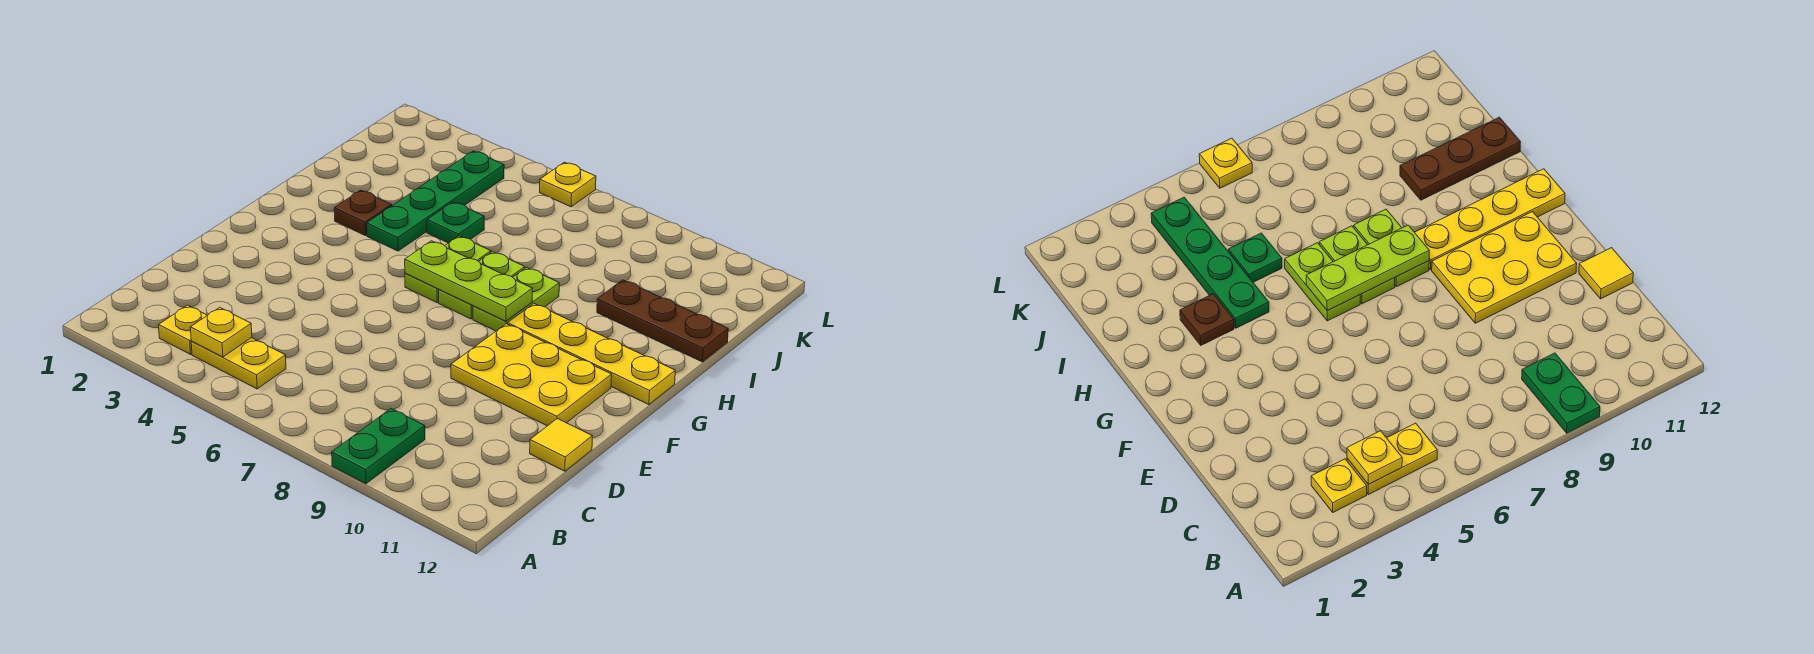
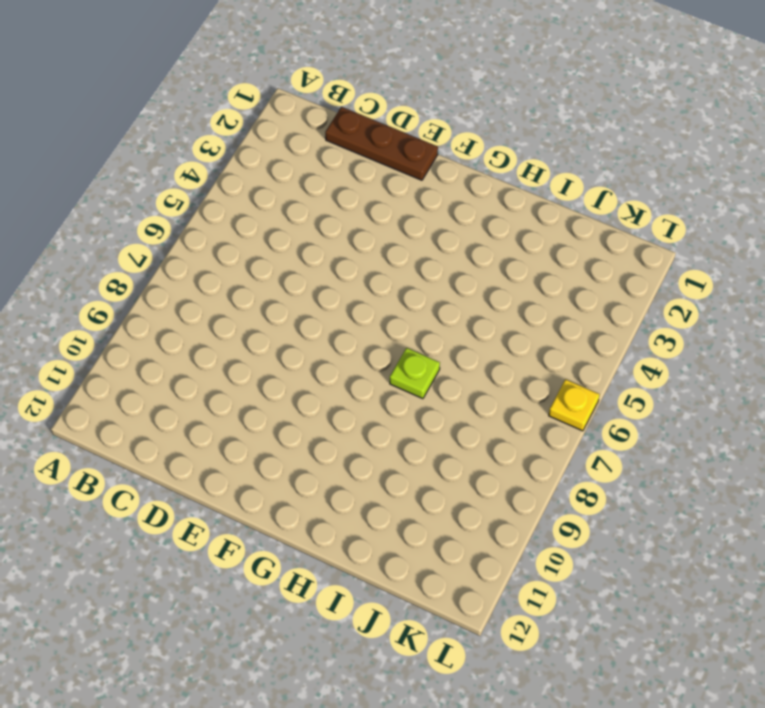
brown plate C1:E1 level 1 -> brown plate I10:I12 level 1
lime plate H7 level 1 -> lime plate G7:H7 level 1
none -> green plate A9:B9 level 1
none -> yellow plate B3 level 1
none -> yellow plate B4:B5 level 1

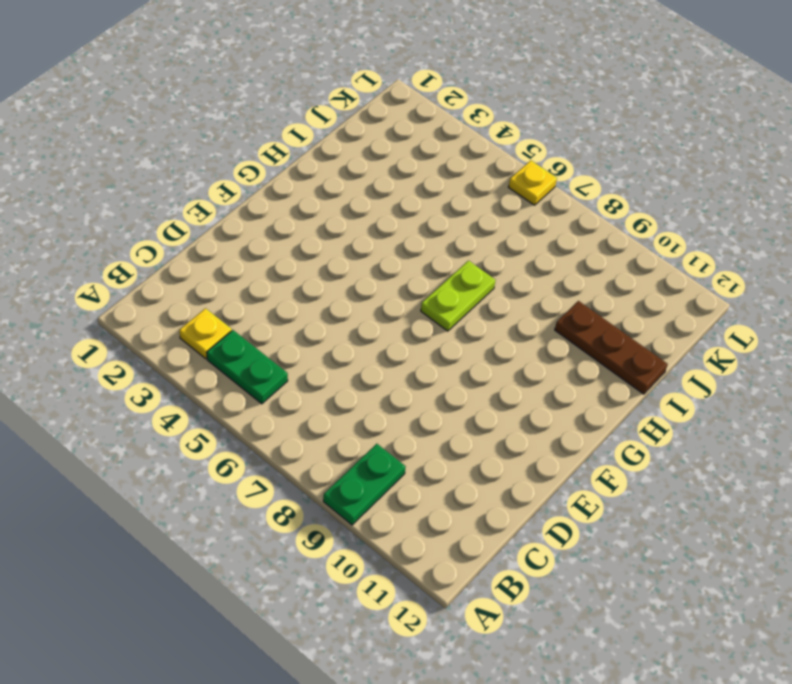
green plate B4:B5 level 1 -> yellow plate B4:B5 level 1
none -> yellow tile D12 level 1
none -> yellow plate E9:F11 level 1
none -> lime plate G6:H6 level 1

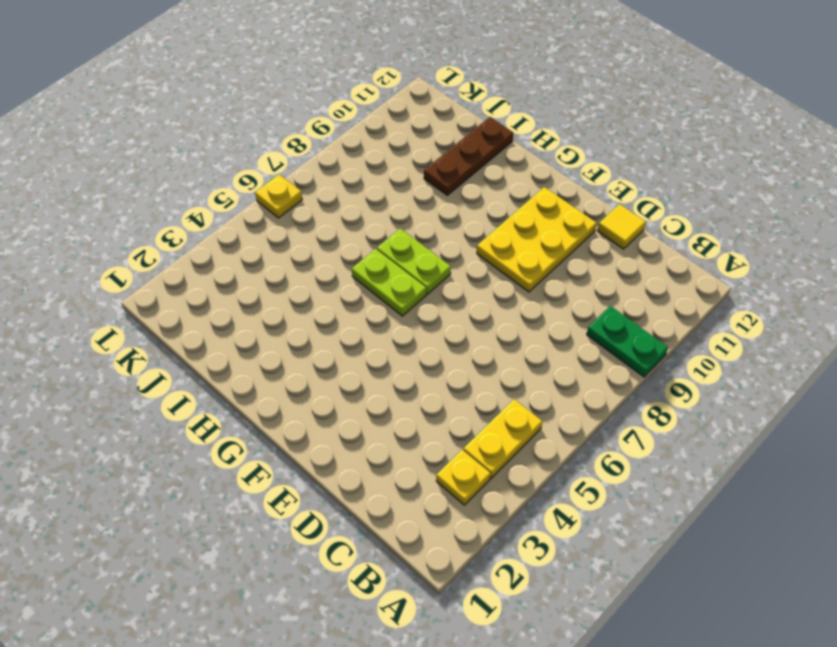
none -> lime plate G8:H8 level 1
none -> yellow plate G9:G12 level 1
none -> brown plate H3 level 1

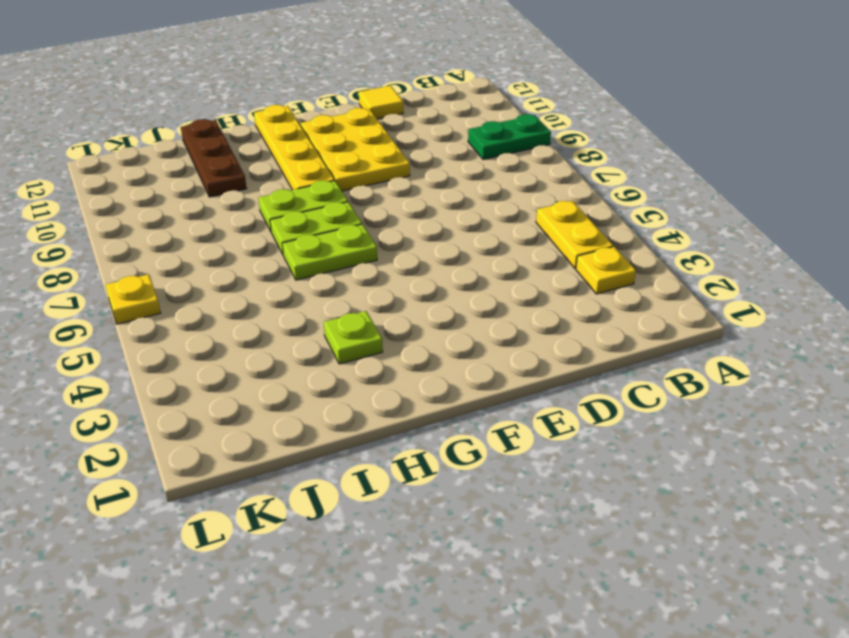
lime plate H3 level 1 -> brown plate H3 level 1
none -> green plate H4:K4 level 1
none -> green plate I5 level 1
none -> yellow plate B4 level 2

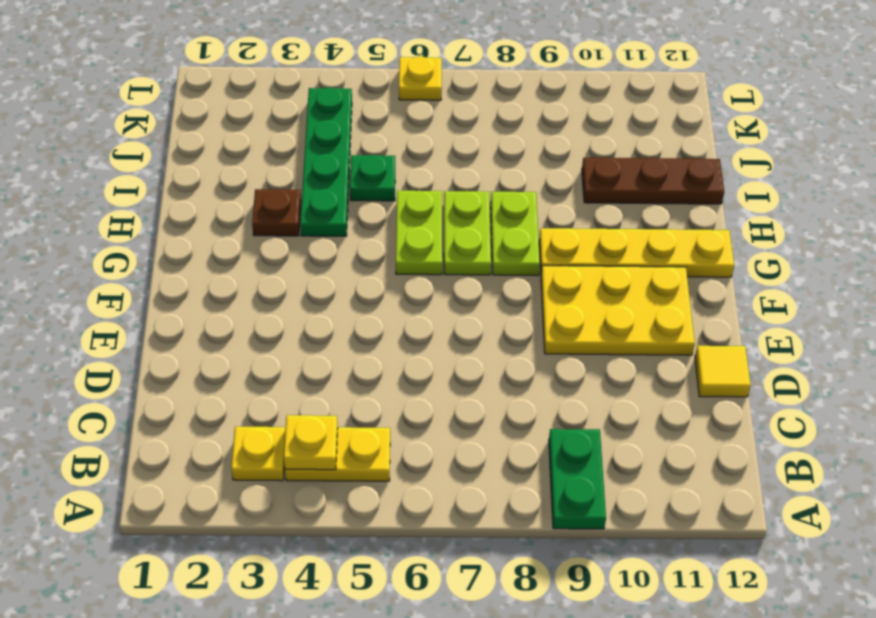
none -> lime plate G6:G8 level 2

